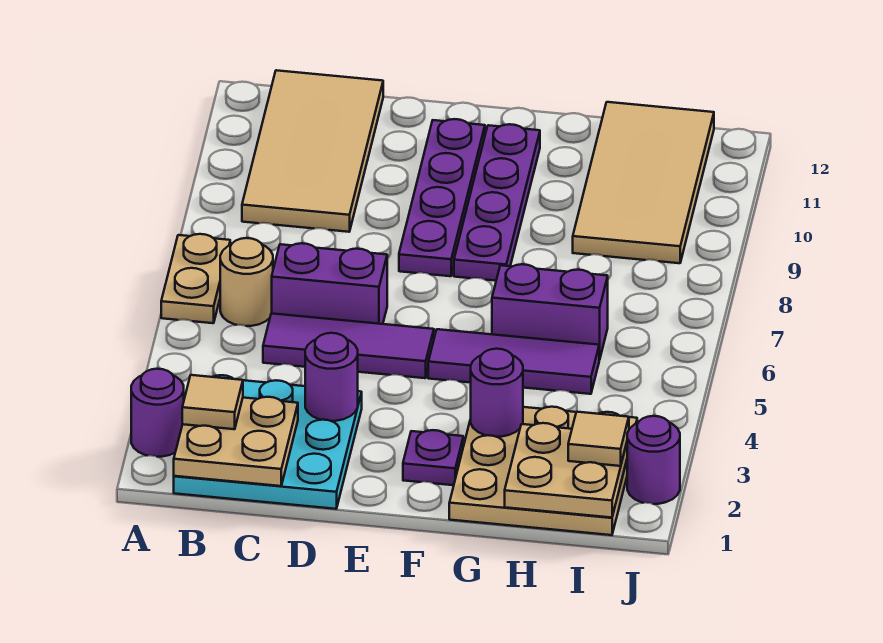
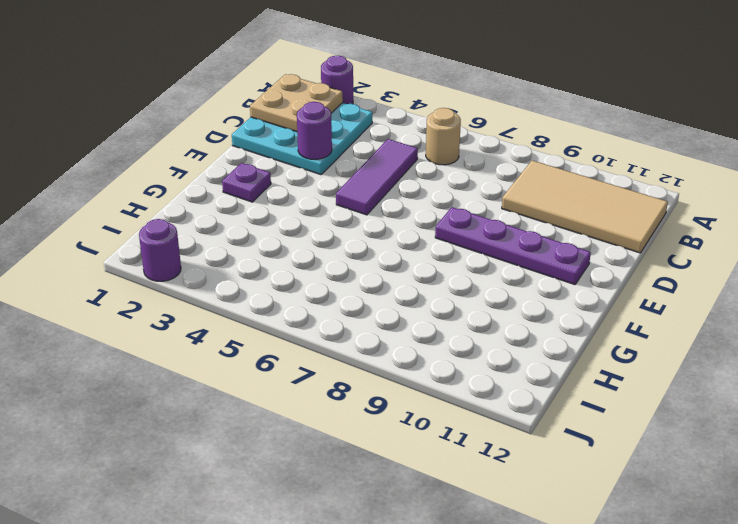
none -> tan plate A6:A7 level 1
none -> purple brick C6:D6 level 1
none -> purple tile F5:H5 level 1

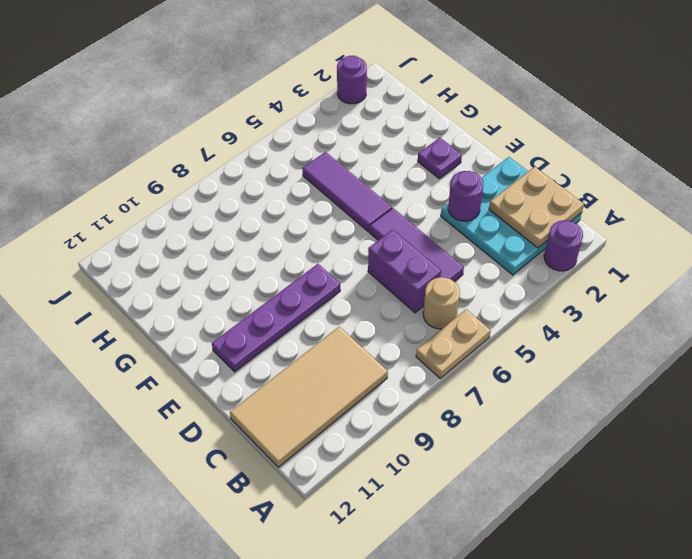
none -> purple plate F8:F11 level 1
none -> tan plate G1:I3 level 1
none -> purple brick G6:H6 level 1

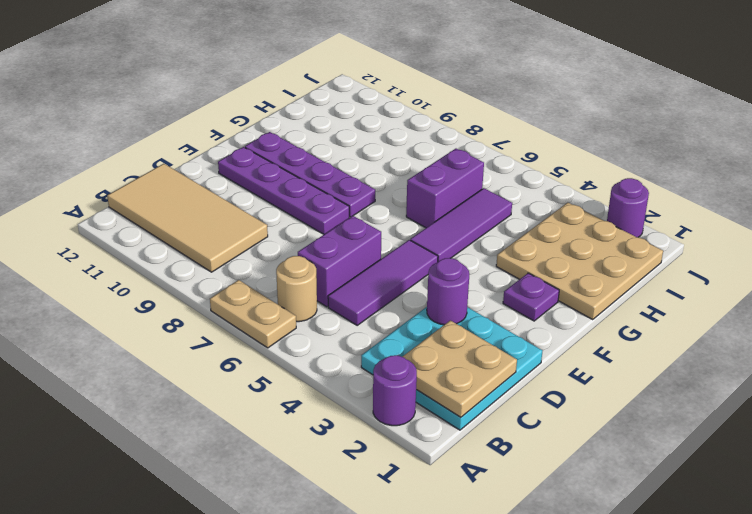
none -> tan tile H9:I12 level 1
none -> purple round brick G3 level 2
none -> tan plate H1:I2 level 2

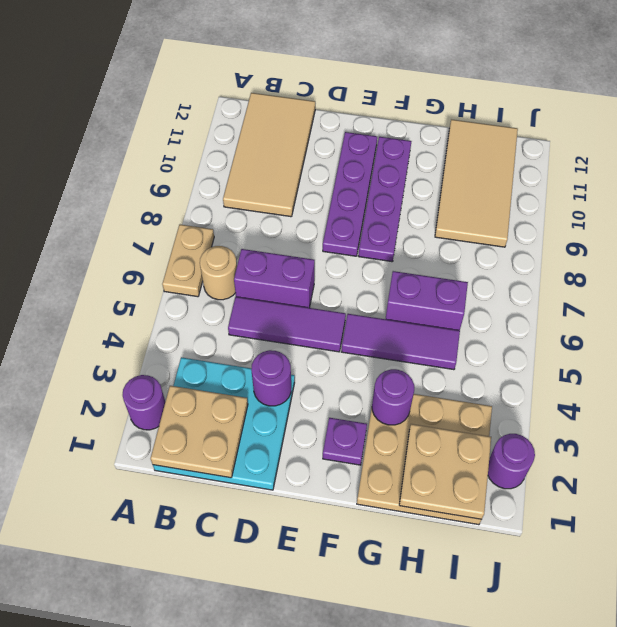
none -> tan tile B2 level 3
none -> tan tile I2 level 3

